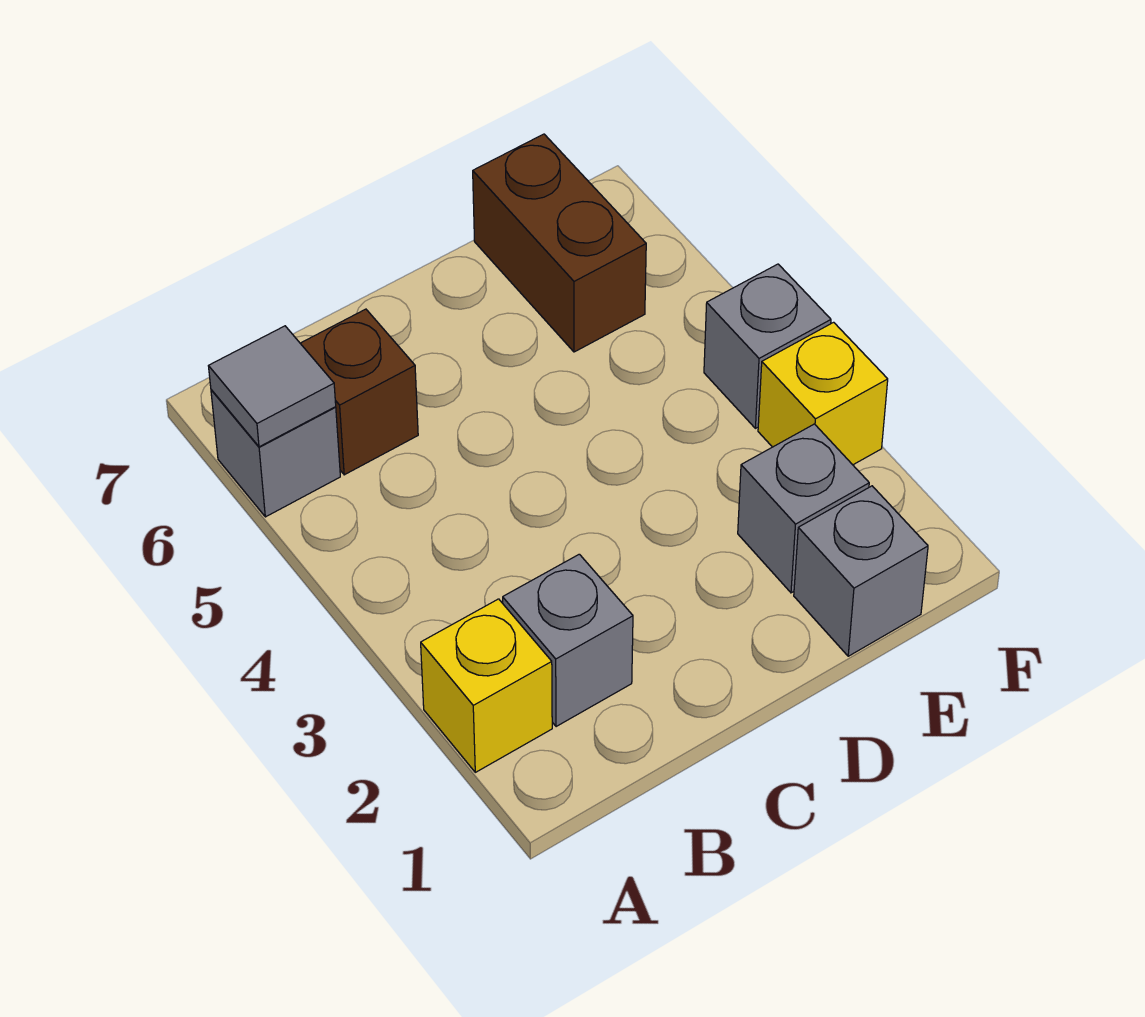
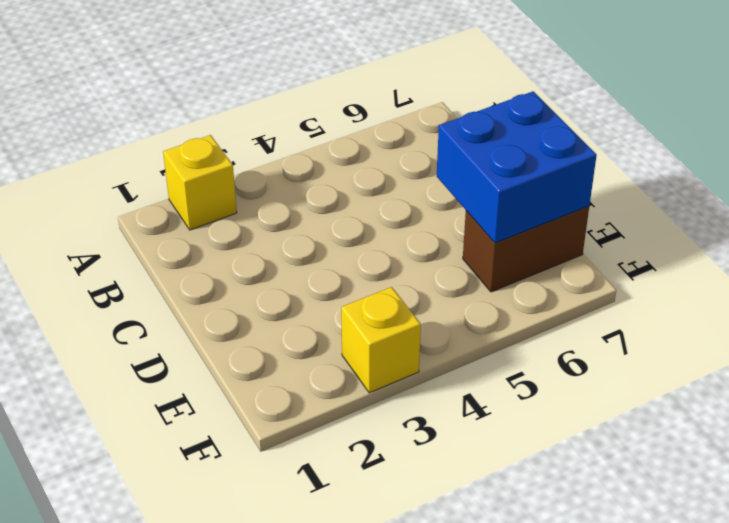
blue brick D6:E7 level 2 -> none
none -> grey brick A6 level 1
none -> grey brick B2 level 1

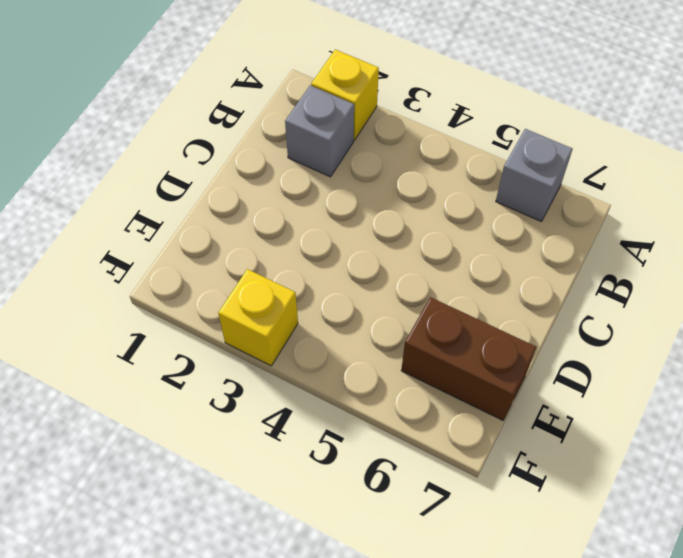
none -> brown brick B6 level 1
none -> grey brick E1 level 1

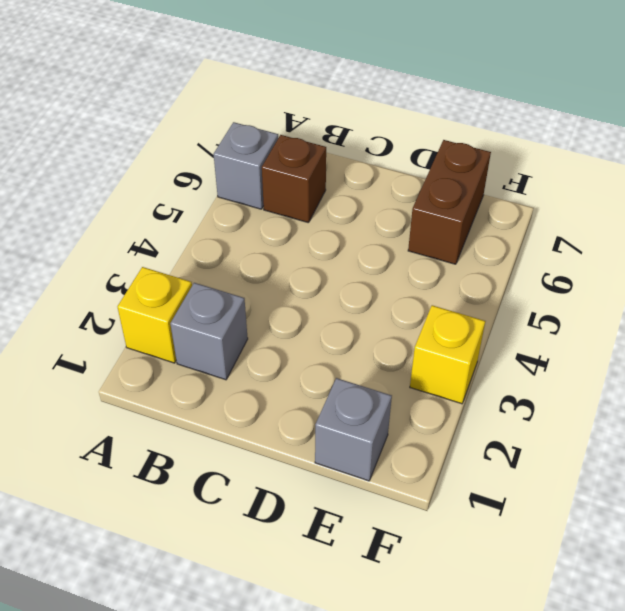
none -> grey brick E2 level 1
none -> grey brick F4 level 1

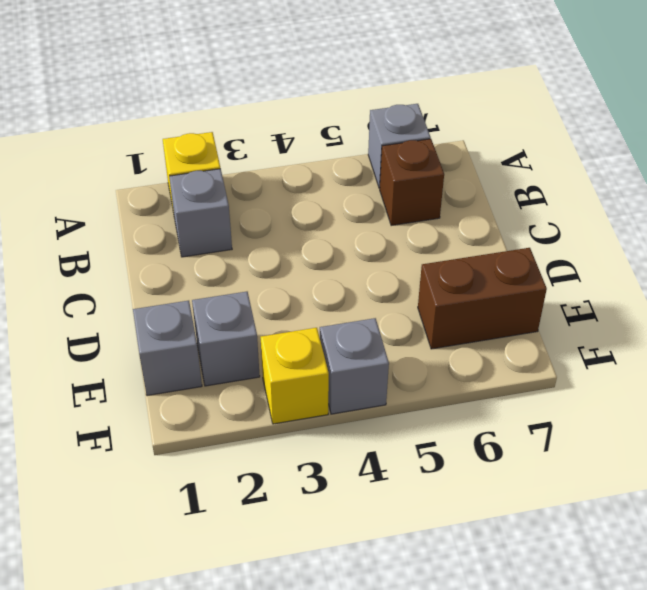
none -> grey tile A6 level 2

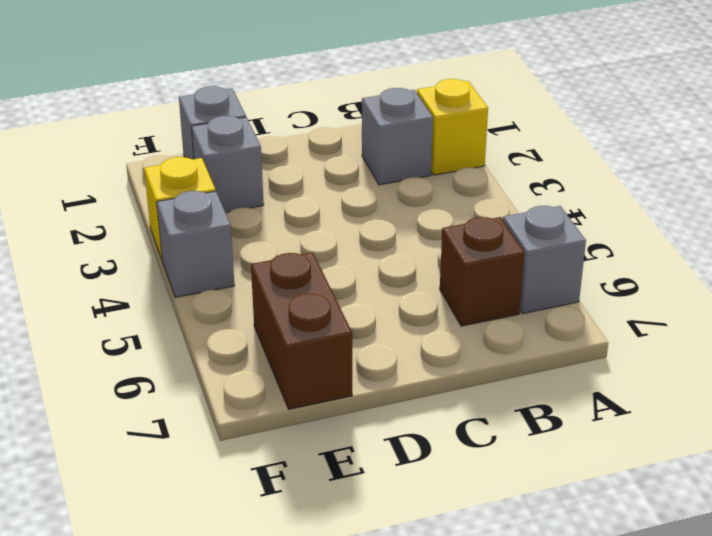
none -> grey tile A6 level 2

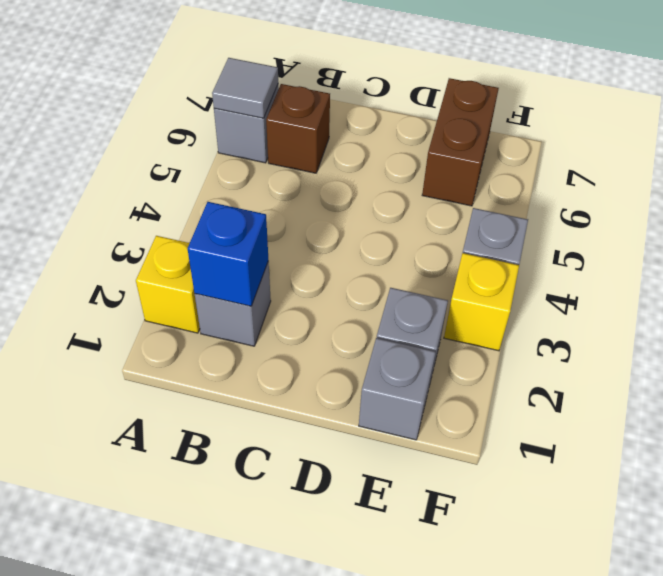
blue brick B2 level 2 -> none

